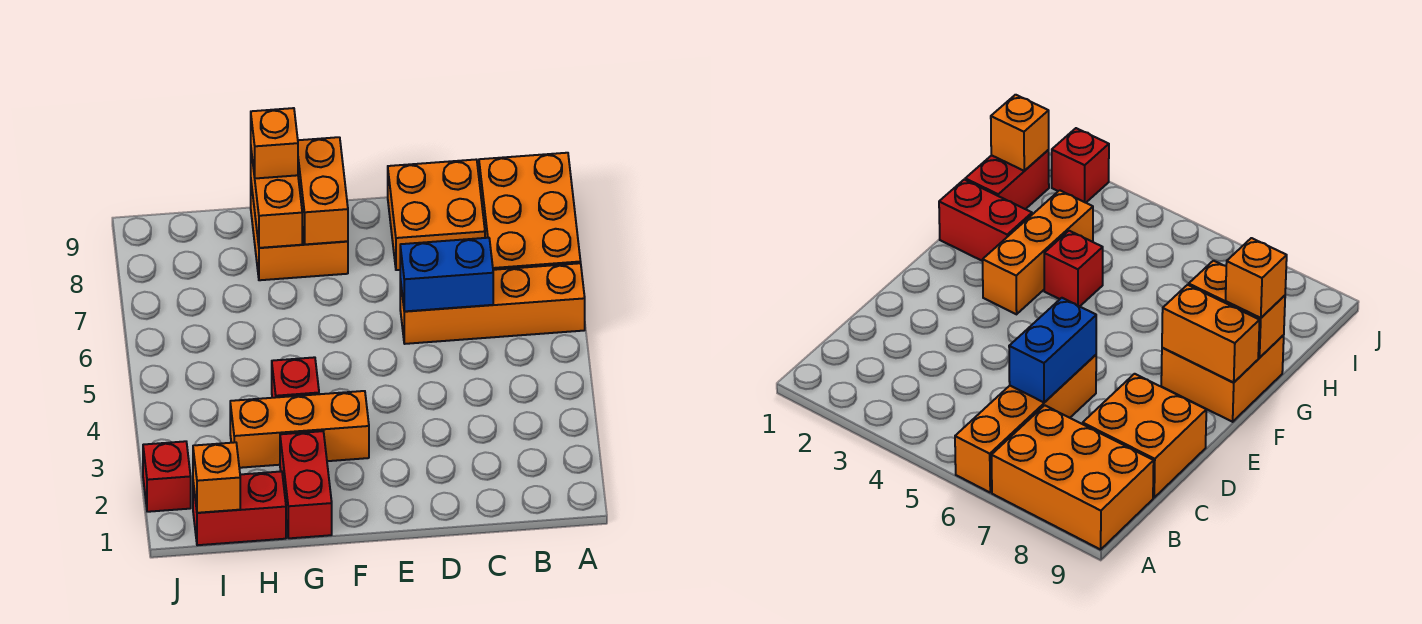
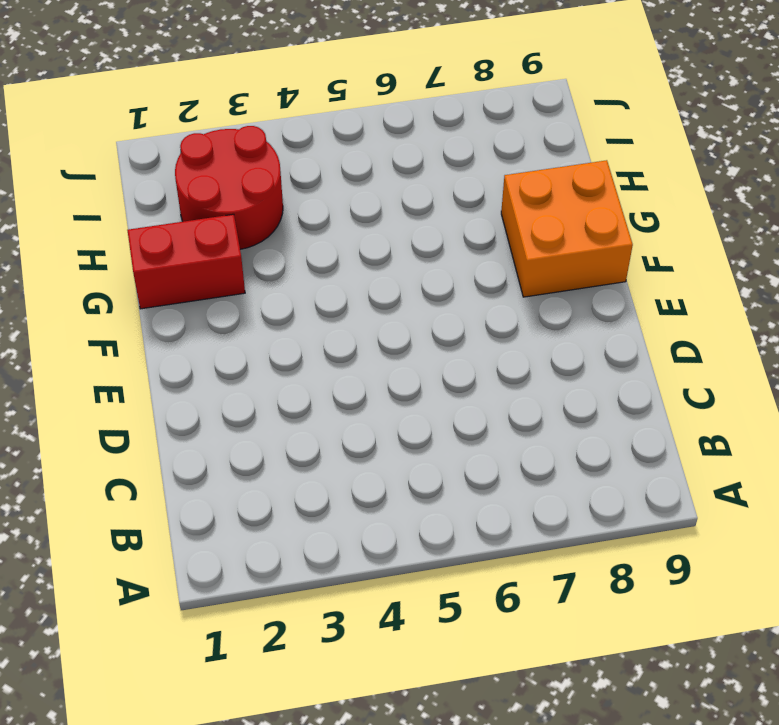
red round brick H2:I3 level 1 -> orange brick F3:H3 level 1
none -> orange brick A6:D6 level 1
none -> orange brick A7:B9 level 1
none -> orange brick C8:D9 level 1

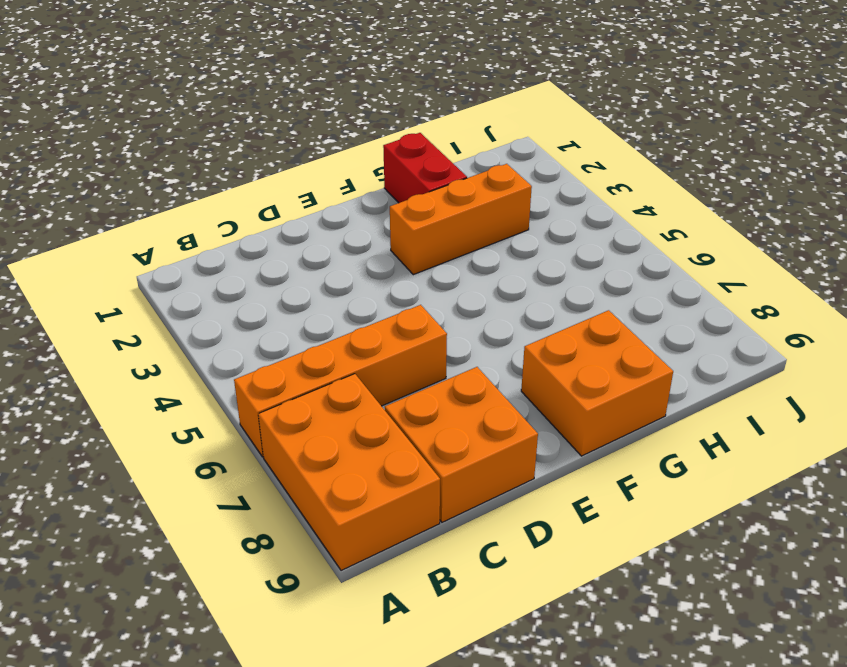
none -> red brick G4 level 1
none -> red brick H1:I1 level 1
none -> red brick J2 level 1

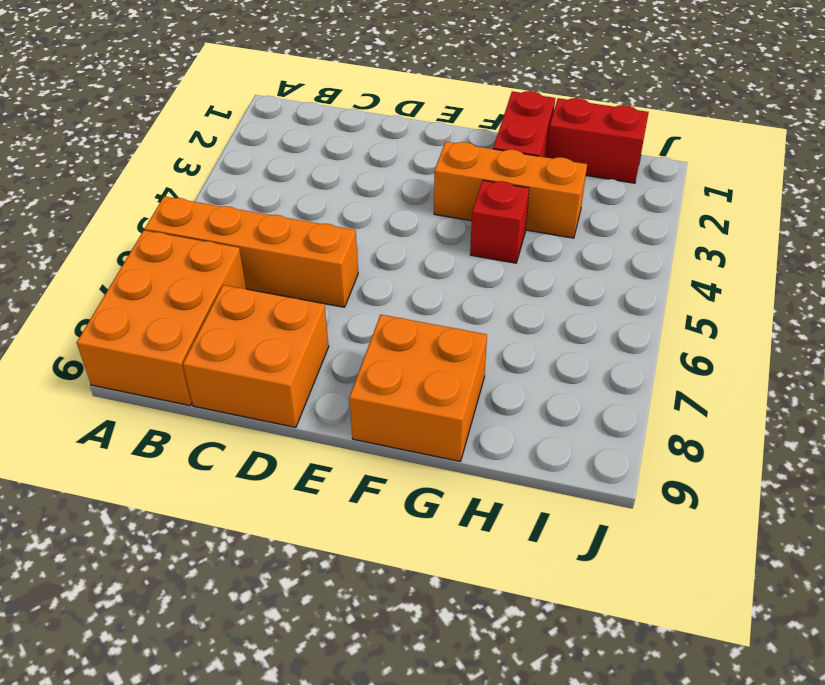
none -> red brick J2 level 1
none -> blue brick C6:D6 level 2
none -> orange brick F8:F9 level 2

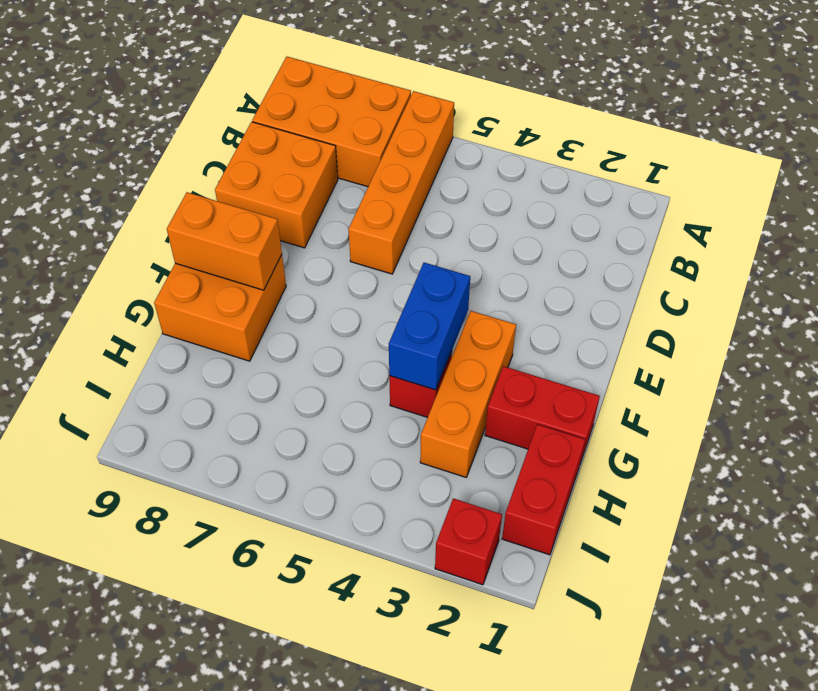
blue brick F4:G4 level 2 -> blue brick C6:D6 level 2
none -> orange brick G8:G9 level 2
none -> orange brick I1 level 2
none -> orange brick G9 level 3

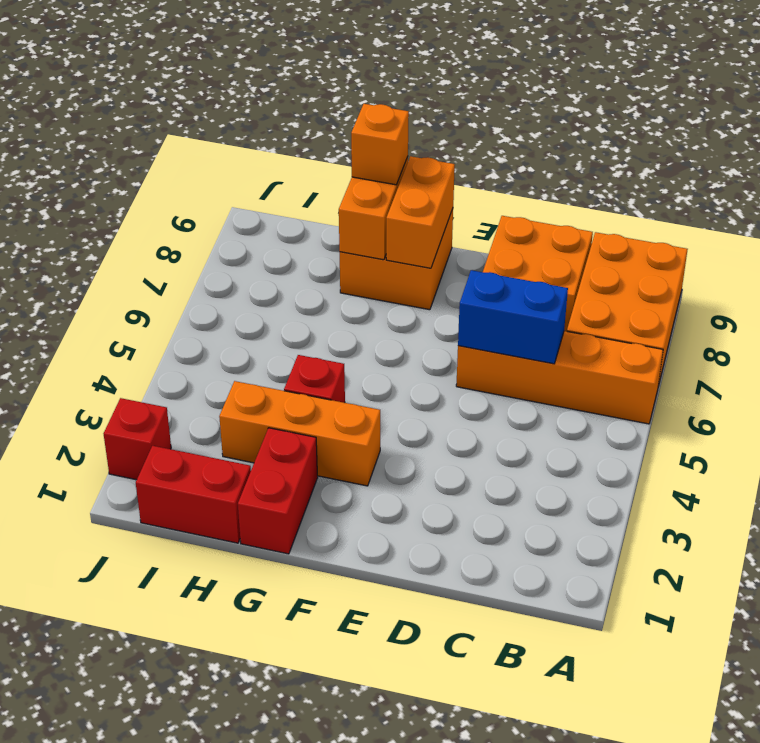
none -> orange brick I1 level 2

